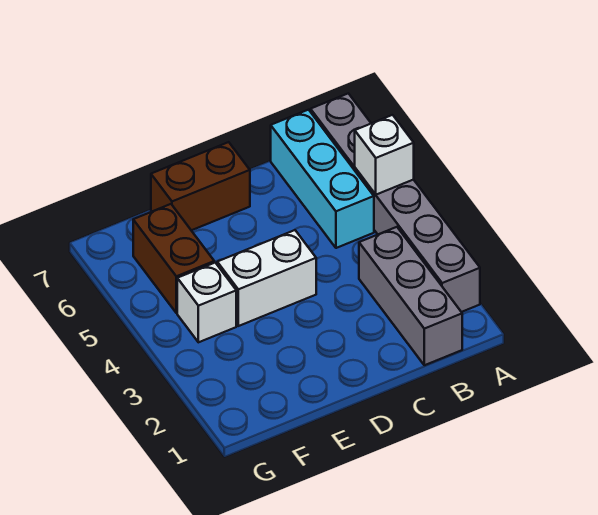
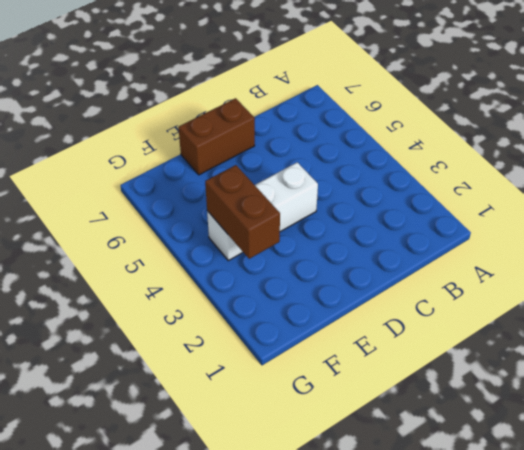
brown brick F3:F4 level 2 -> brown brick F5:F6 level 1
none -> grey brick A2:A7 level 1
none -> grey brick B1:B3 level 1

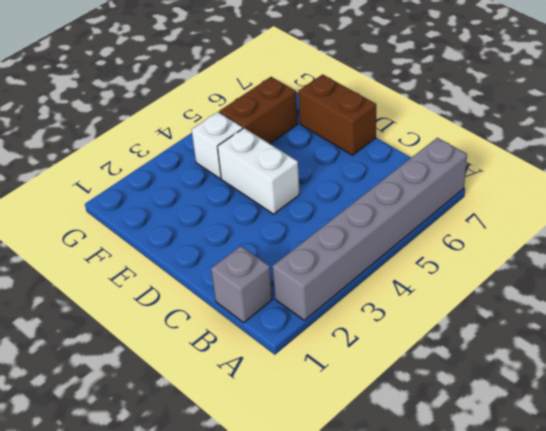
grey brick B1 level 1 -> grey brick B1:B3 level 1
none -> cyan brick B5:B7 level 1
none -> white brick A5 level 2

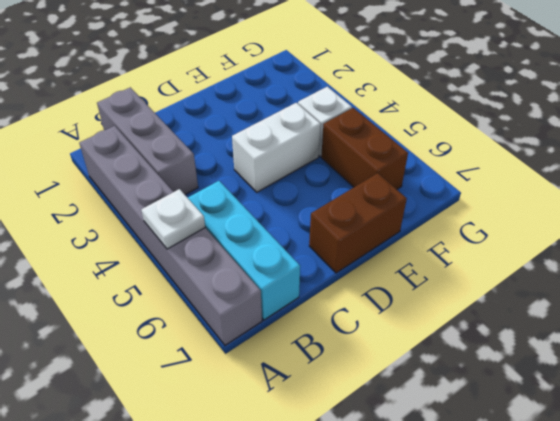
white plate A5 level 2 -> white brick A5 level 2

